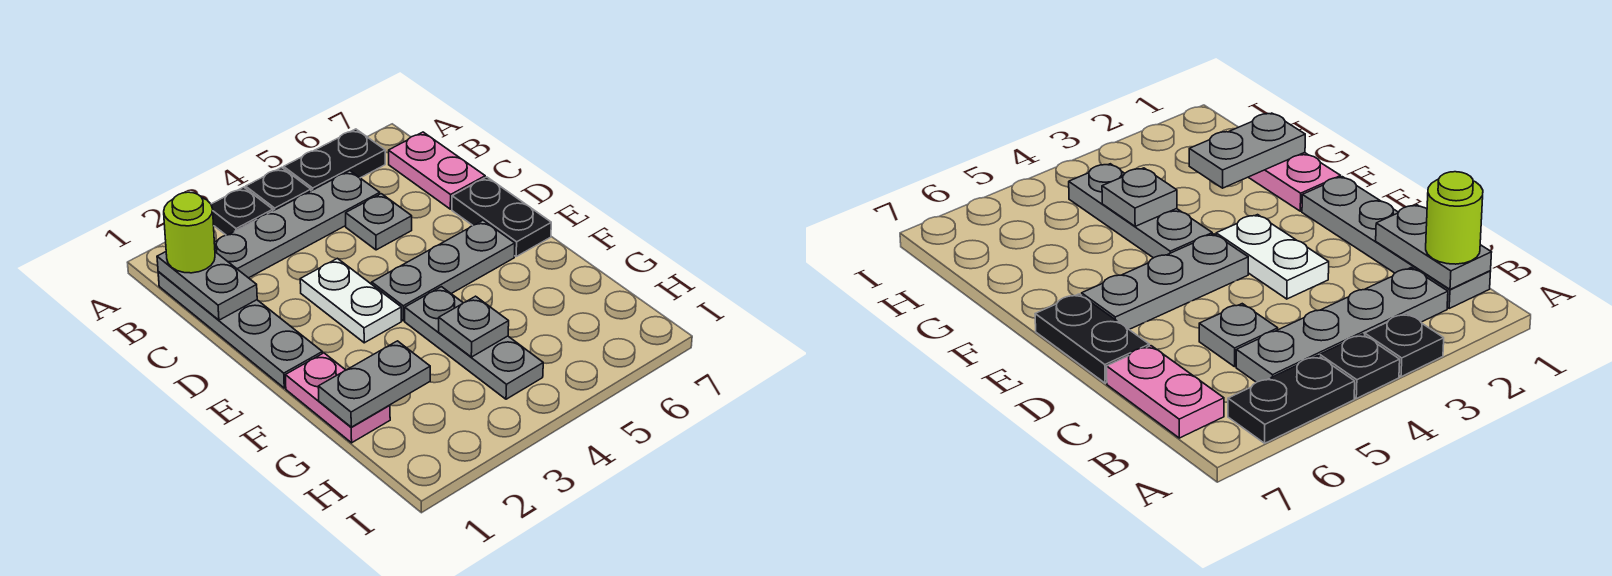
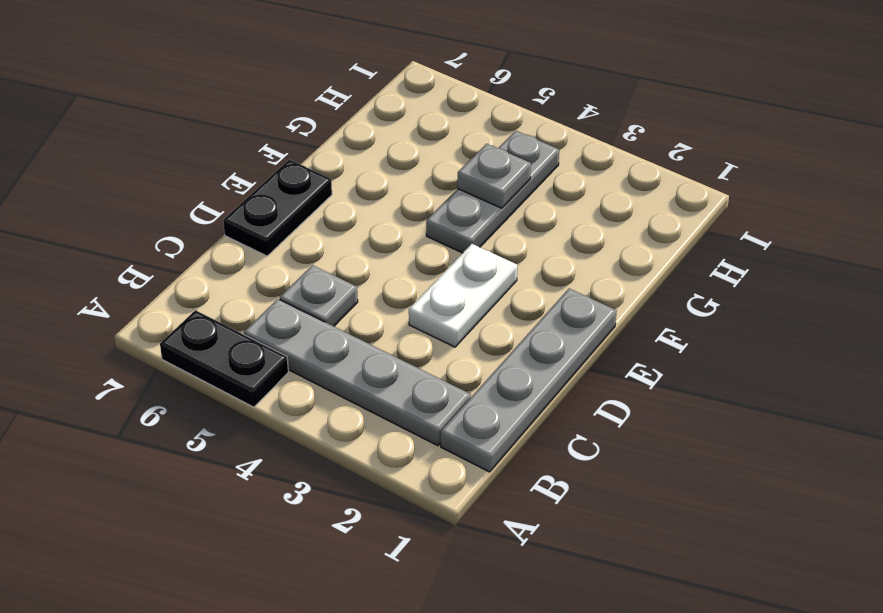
none -> black plate A3 level 1
none -> black plate A4 level 1
none -> pink plate B7:C7 level 1

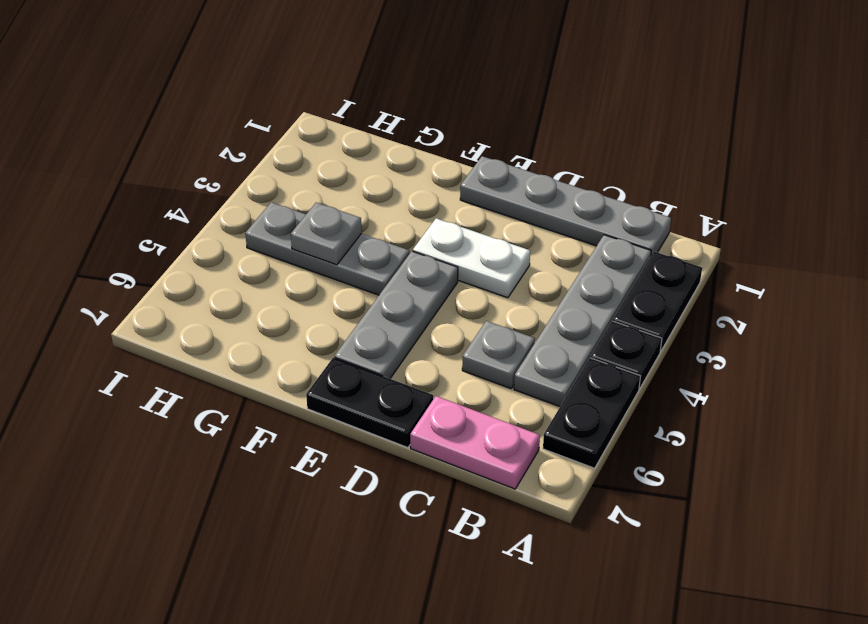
black plate A2:A3 level 1 -> black plate A3 level 1
none -> pink plate F1:G1 level 1
none -> grey plate B1:C1 level 2
none -> grey plate G1:G2 level 2

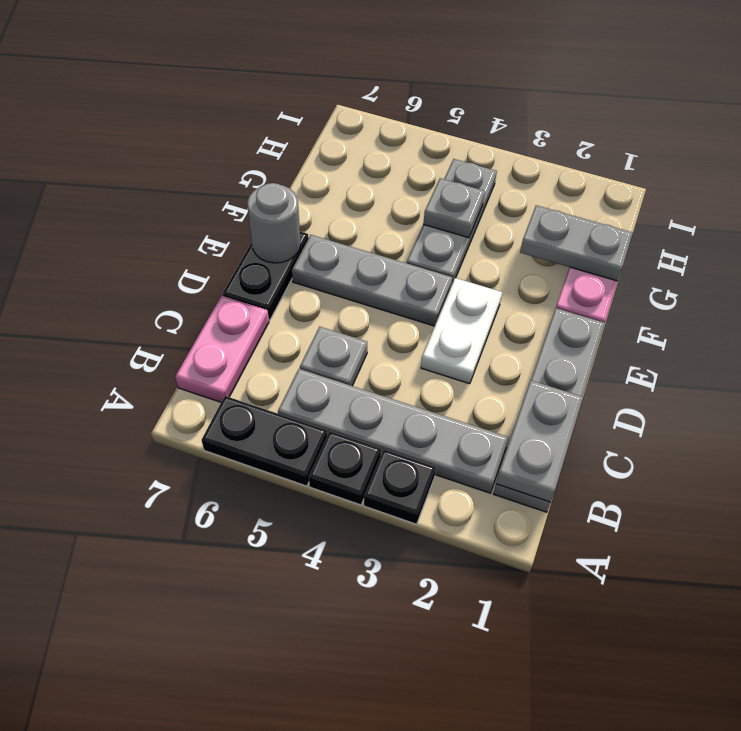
grey round brick E7 level 2 -> none
none -> lime round brick B1 level 3

